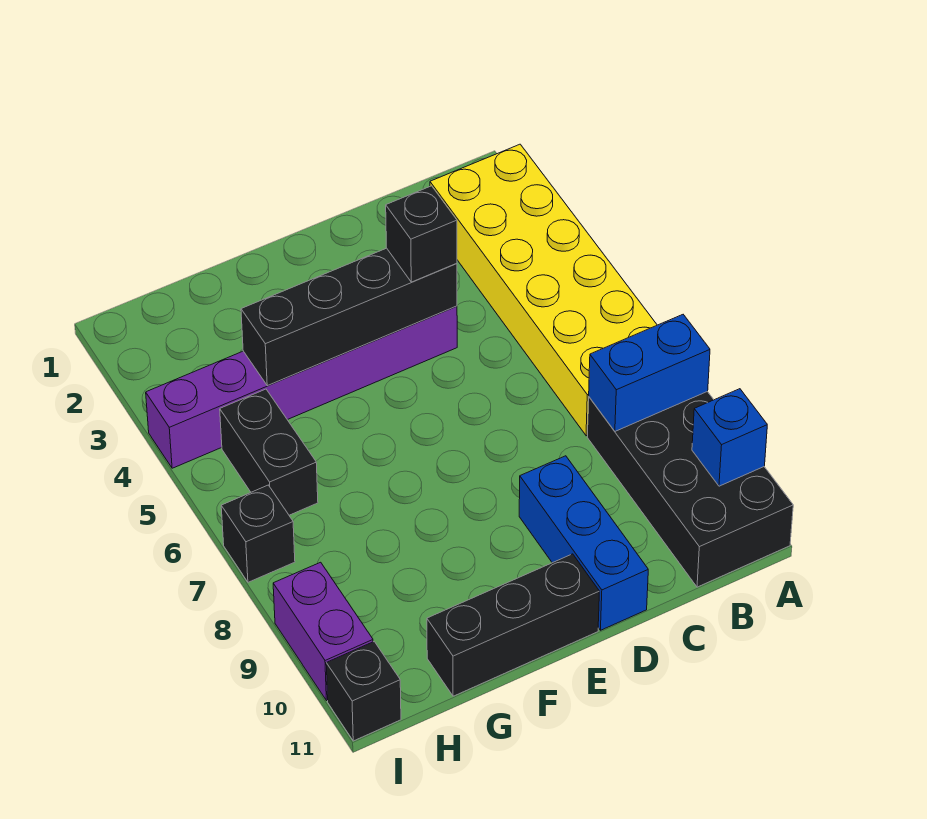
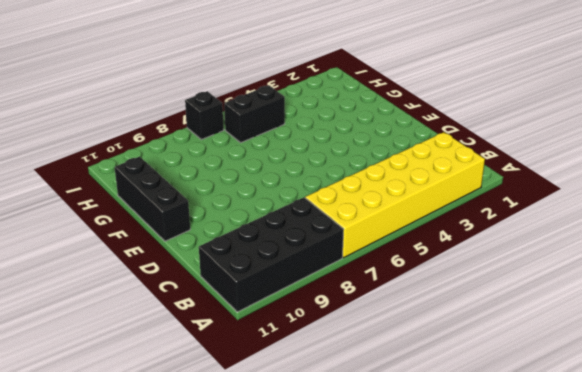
none -> purple brick D4:I4 level 1
none -> blue brick D9:D11 level 1
none -> purple brick I9:I10 level 1

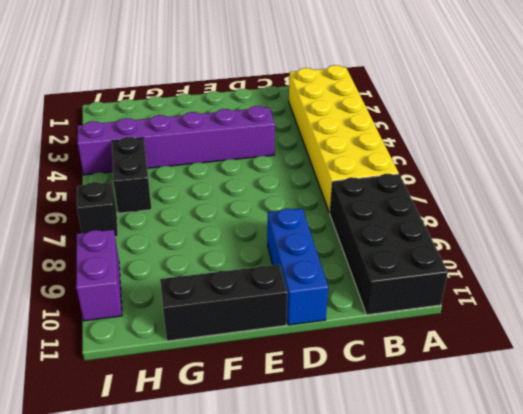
none -> black brick I11 level 1
none -> blue brick A8:B8 level 2
none -> blue brick A10 level 2

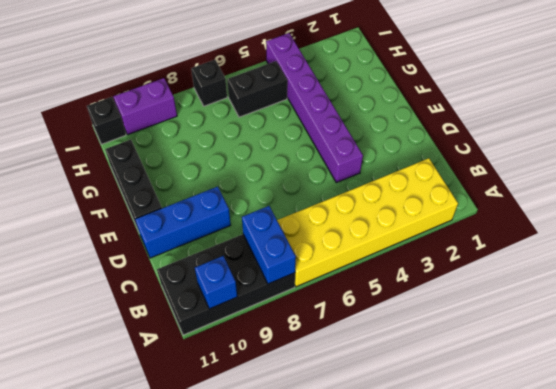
none -> black brick D4:G4 level 2
none -> black brick D4 level 3

